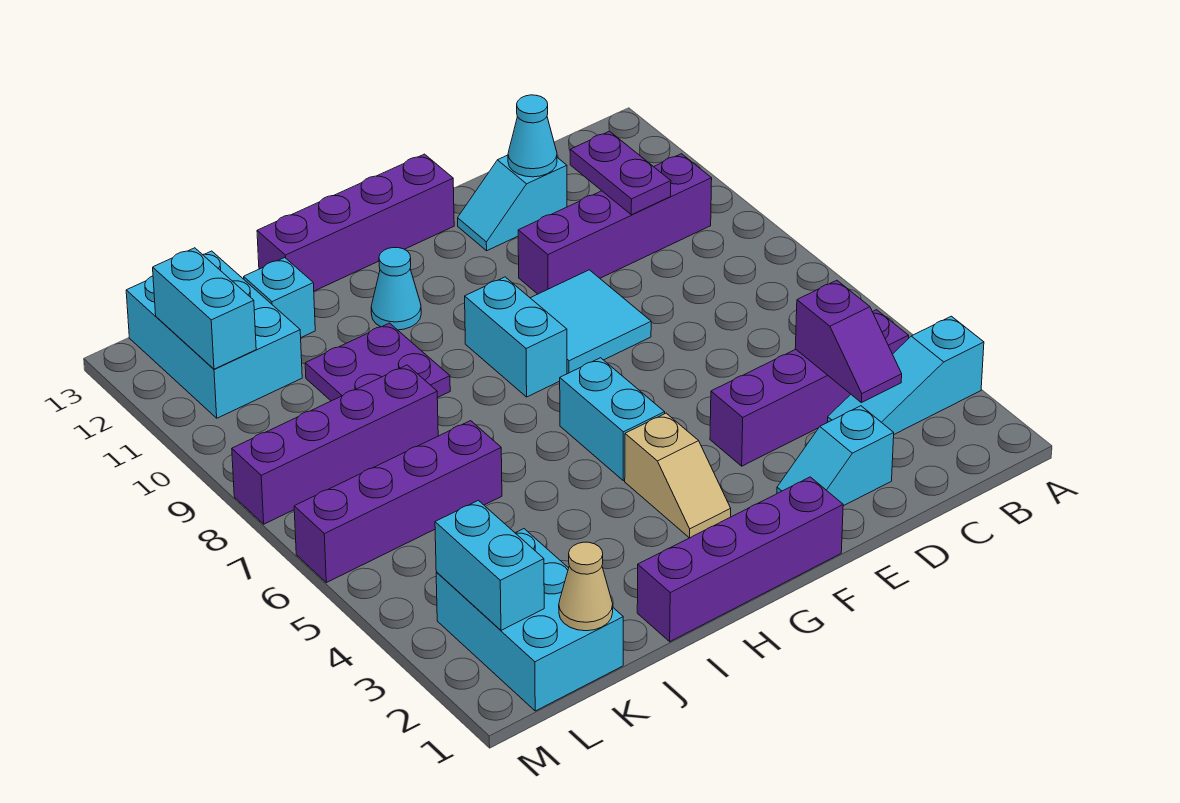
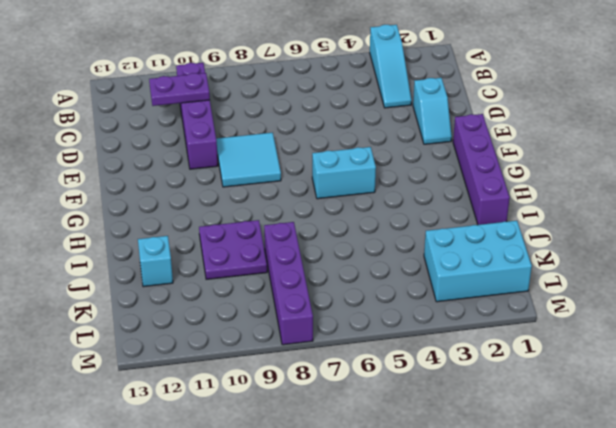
none -> purple brick B4:E4 level 1
none -> cyan slope D12:E12 level 1 top D
none -> purple brick F13:I13 level 1

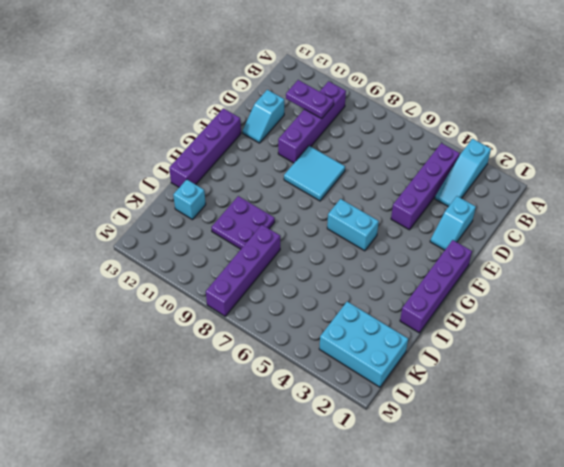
none -> tan slope G3:G4 level 1 top 4
none -> cyan brick G8:G9 level 1
none -> cyan cone H11 level 1

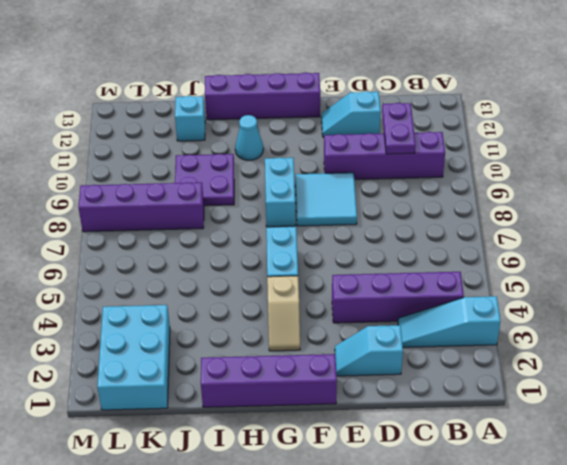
none -> purple brick J6:M6 level 1
none -> cyan brick K11:L13 level 1
none -> purple slope C3:C4 level 2 top 4

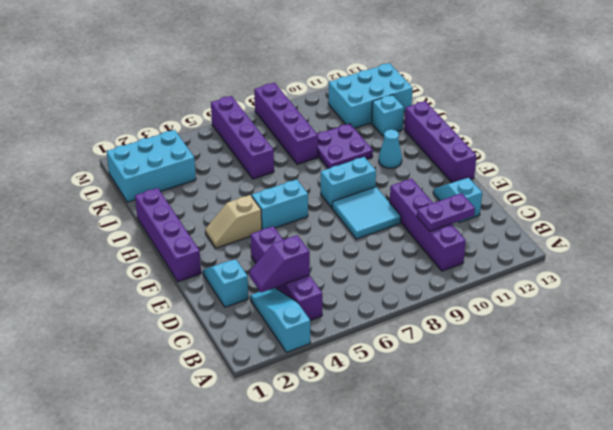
none -> cyan cone D12 level 2
none -> tan cone K1 level 2
none -> cyan brick L2:L3 level 2

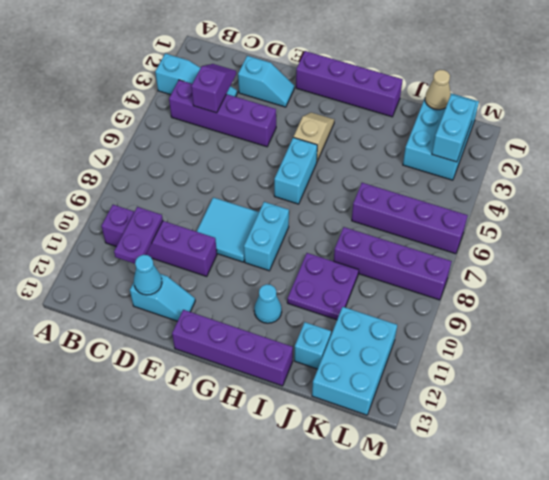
none -> cyan brick L11:L12 level 2

